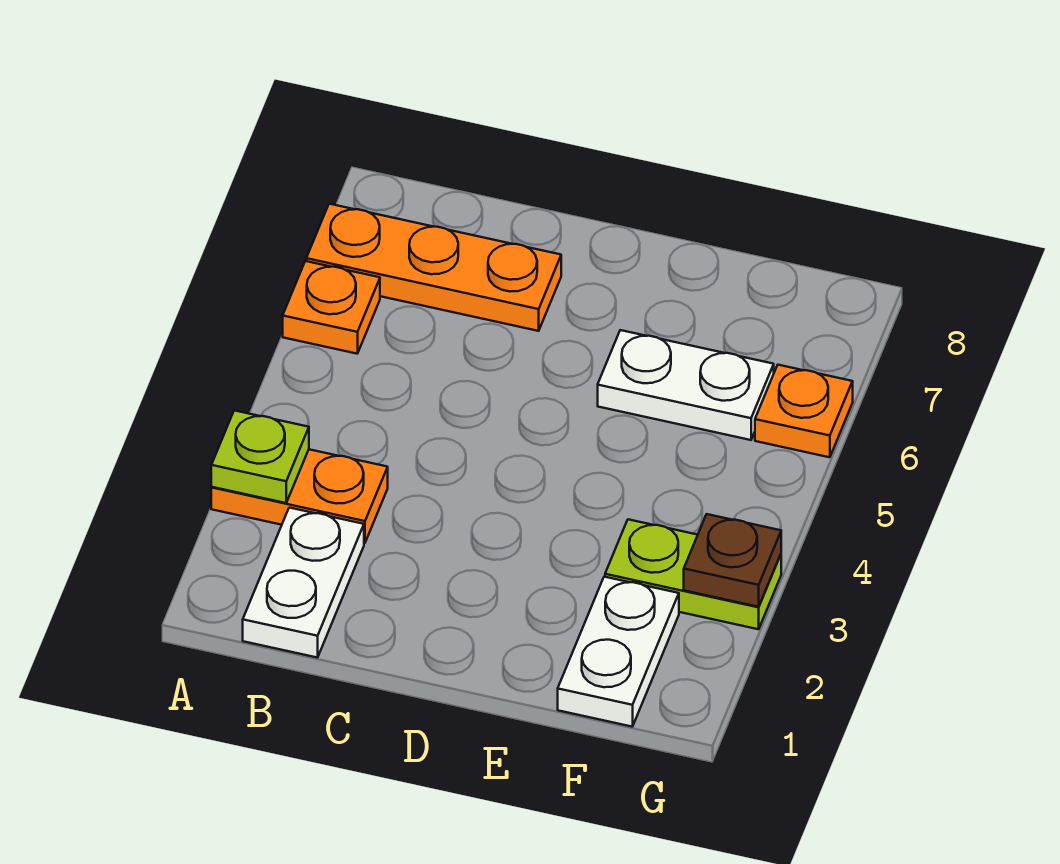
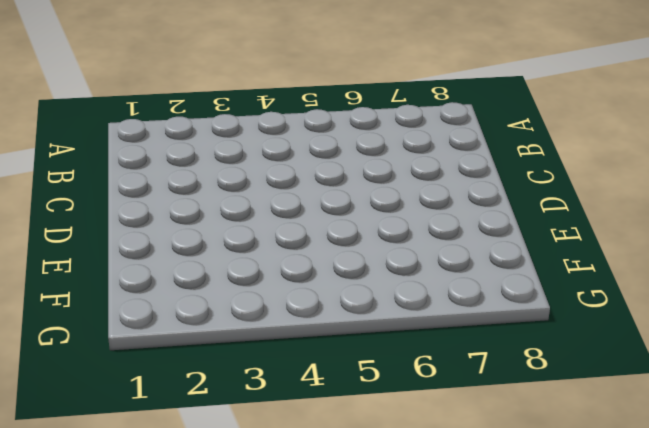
none -> orange plate A3:B3 level 1
none -> orange plate A6 level 1

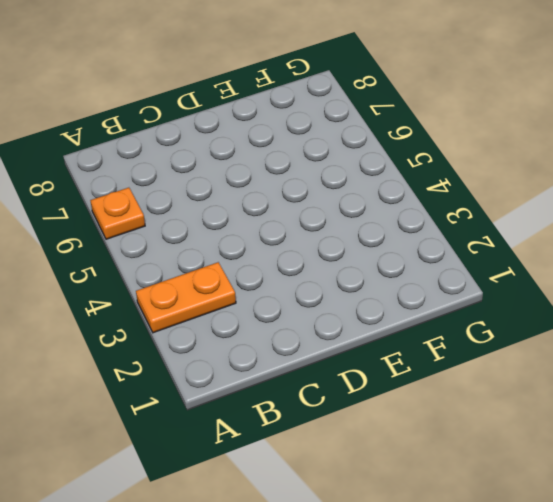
none -> orange plate A7:C7 level 1
none -> white plate B1:B2 level 1

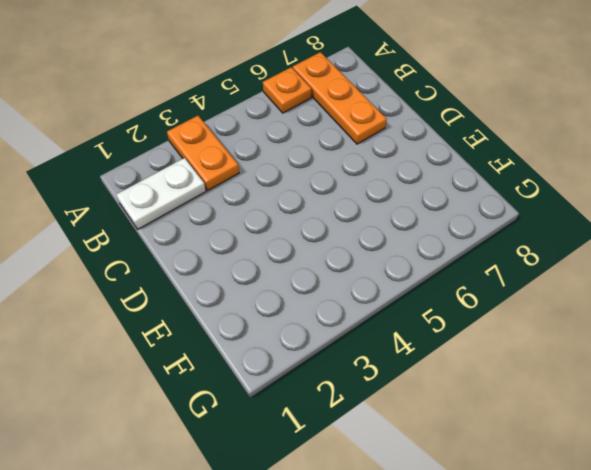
none -> white plate E6:F6 level 1
none -> white plate F1:F2 level 1

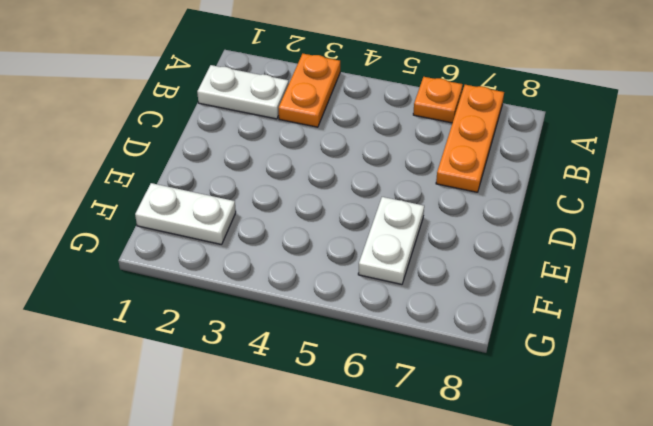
none -> lime plate F3:G3 level 1
none -> orange plate G6 level 1

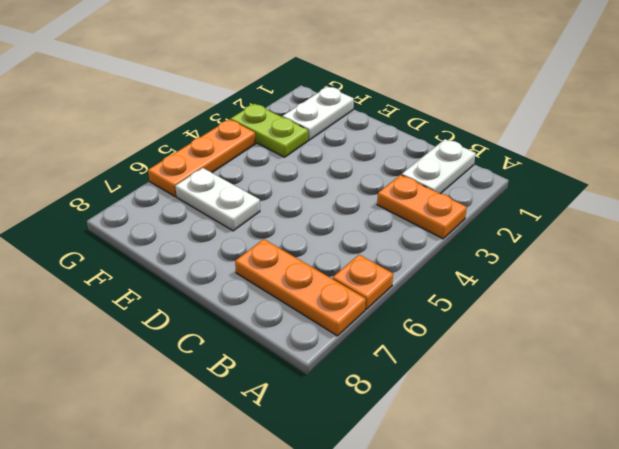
orange plate G4:G6 level 1 -> orange plate G6 level 1
none -> lime plate A3 level 2
none -> brown plate G3 level 2

